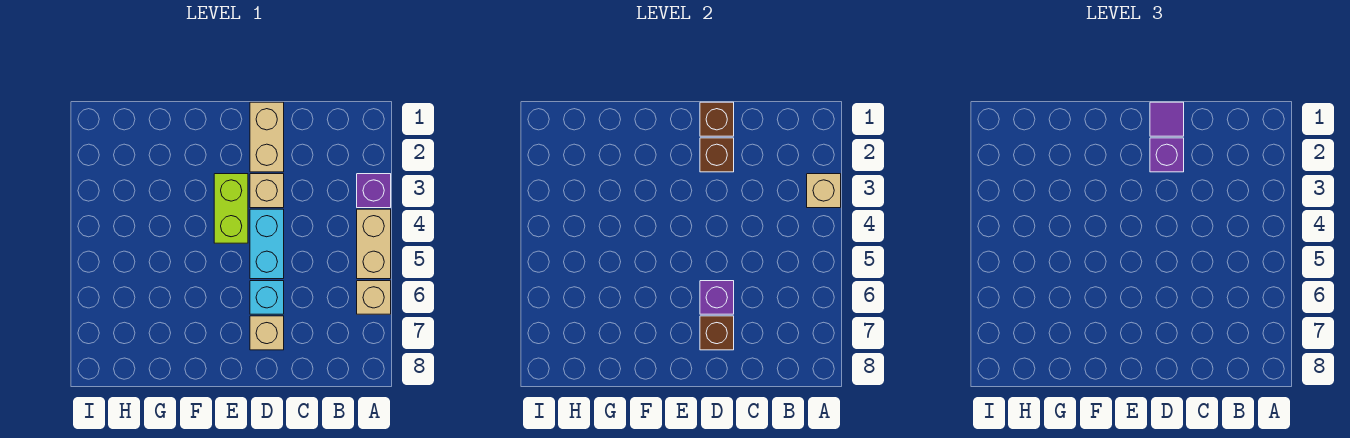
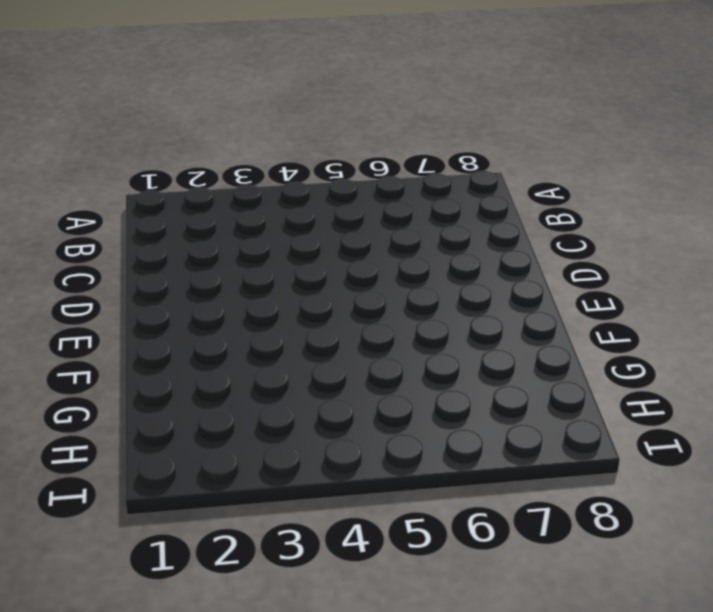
none -> purple brick A3 level 1
none -> tan brick A4:A5 level 1
none -> tan brick A6 level 1

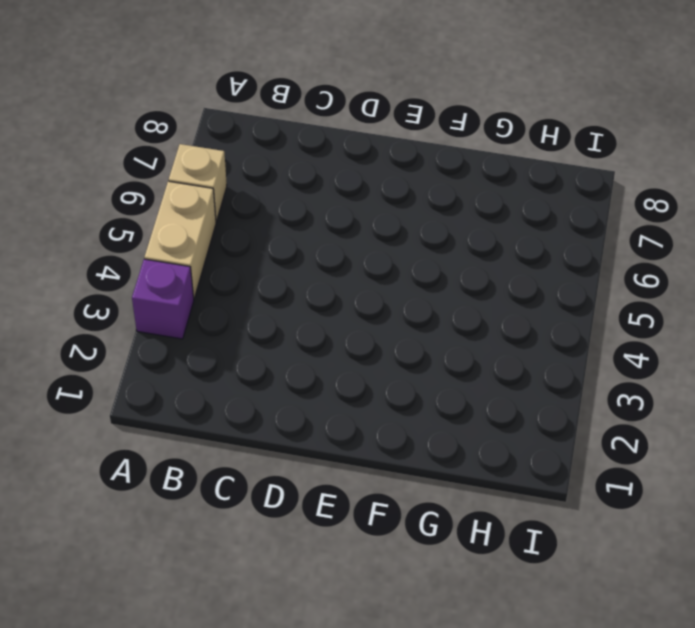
none -> tan brick D1:D2 level 1
none -> tan brick D3 level 1
none -> cyan brick D4:D5 level 1

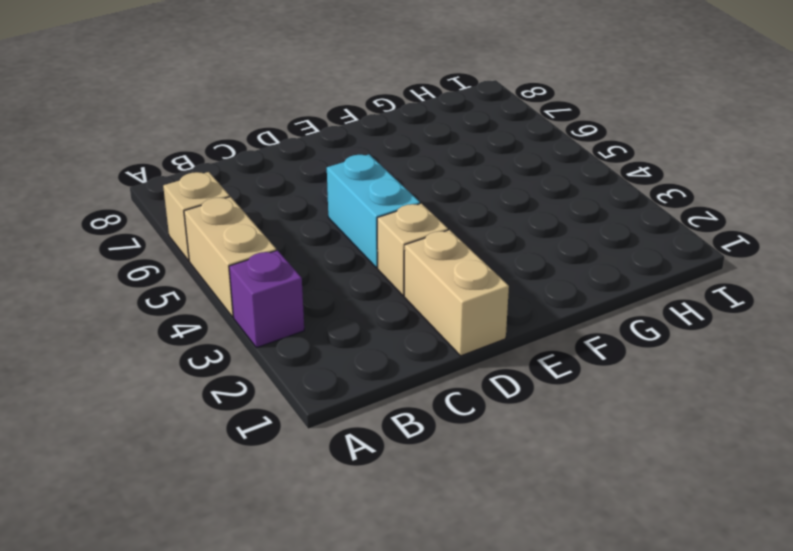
none -> cyan brick D6 level 1
none -> tan brick D7 level 1
none -> lime brick E3:E4 level 1

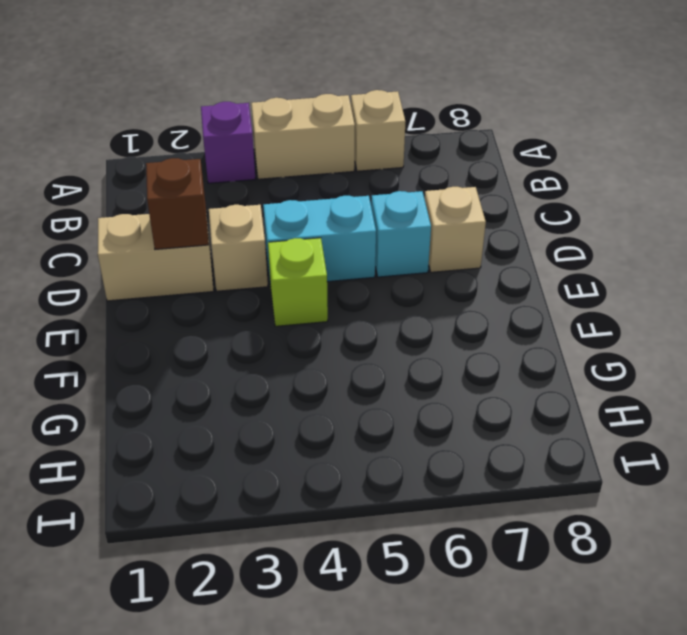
lime brick E4 level 1 -> lime brick E3:E4 level 1
none -> tan brick A3 level 2
none -> brown brick D1 level 2
none -> purple brick D6 level 2

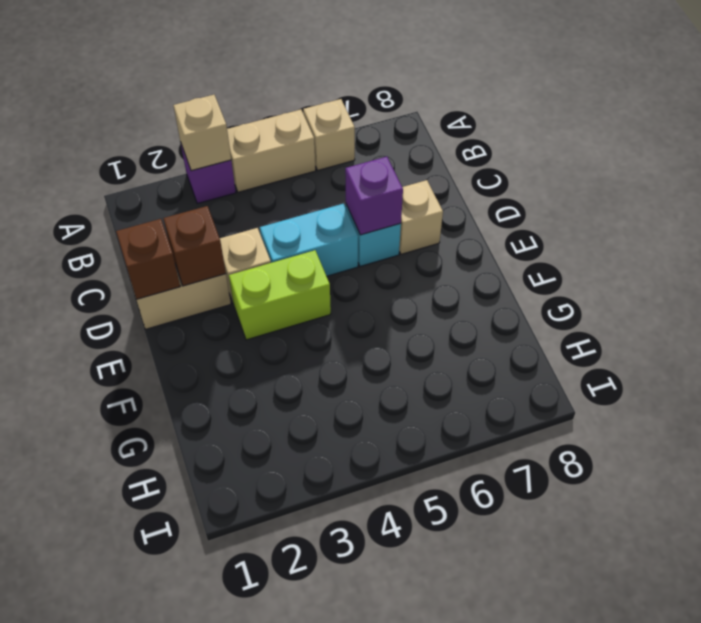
none -> brown brick D7 level 2
none -> purple tile D1 level 3
none -> purple brick D2 level 3

